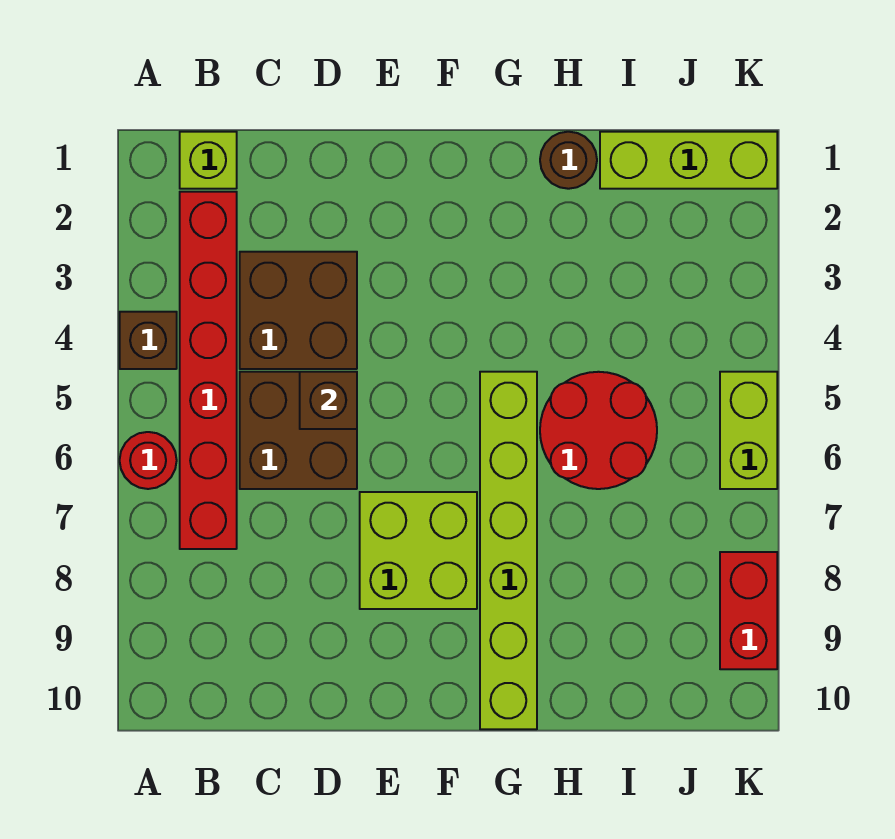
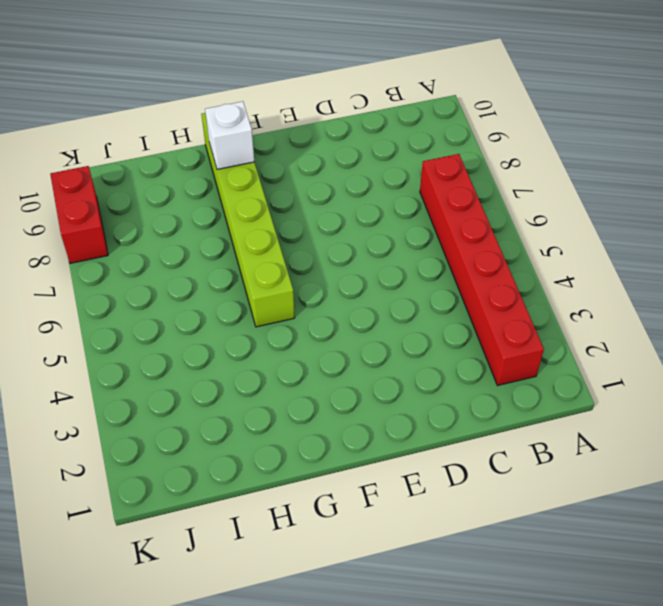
white brick G9 level 2 -> none
none -> brown brick A4 level 1
none -> red round brick A6 level 1
none -> lime brick B1 level 1

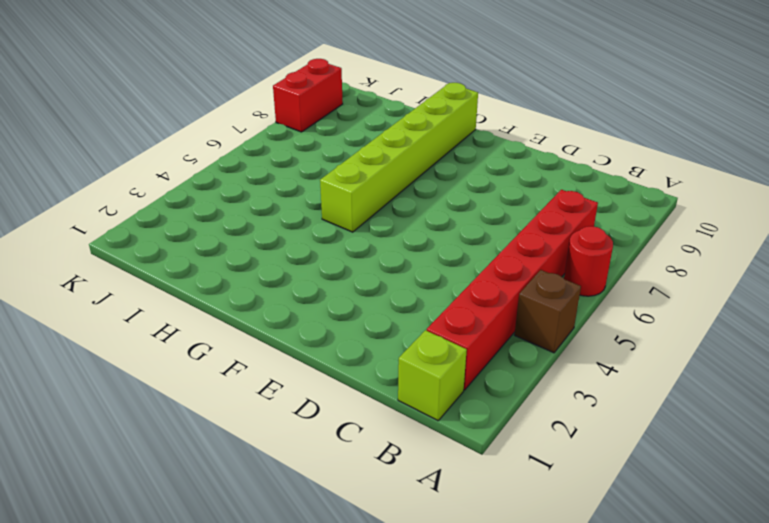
none -> brown brick C3:D4 level 1
none -> brown brick C5:D6 level 1
none -> lime brick E7:F8 level 1

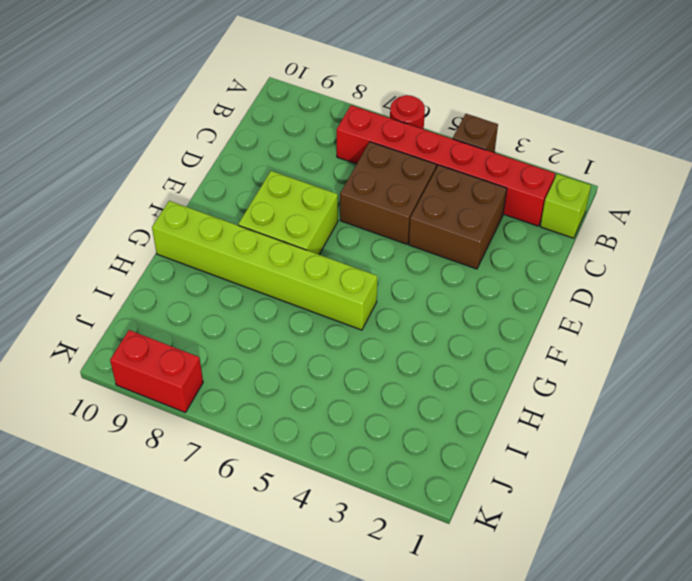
none -> brown round brick H1 level 1
none -> red round brick H5:I6 level 1
none -> lime brick I1:K1 level 1

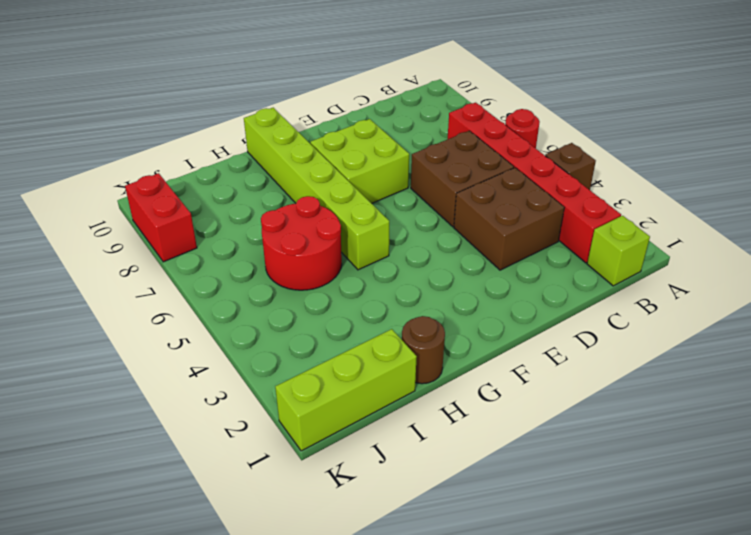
none -> lime brick K5:K6 level 1
none -> brown brick D5 level 2

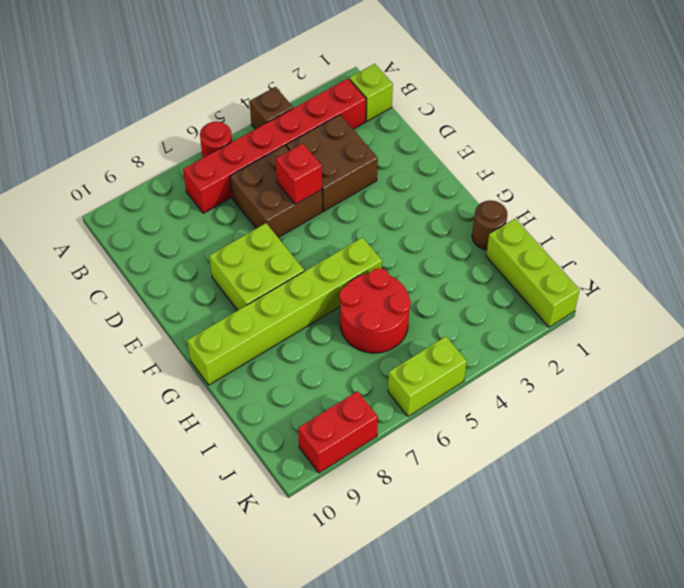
red brick D5 level 2 -> brown brick D5 level 2

